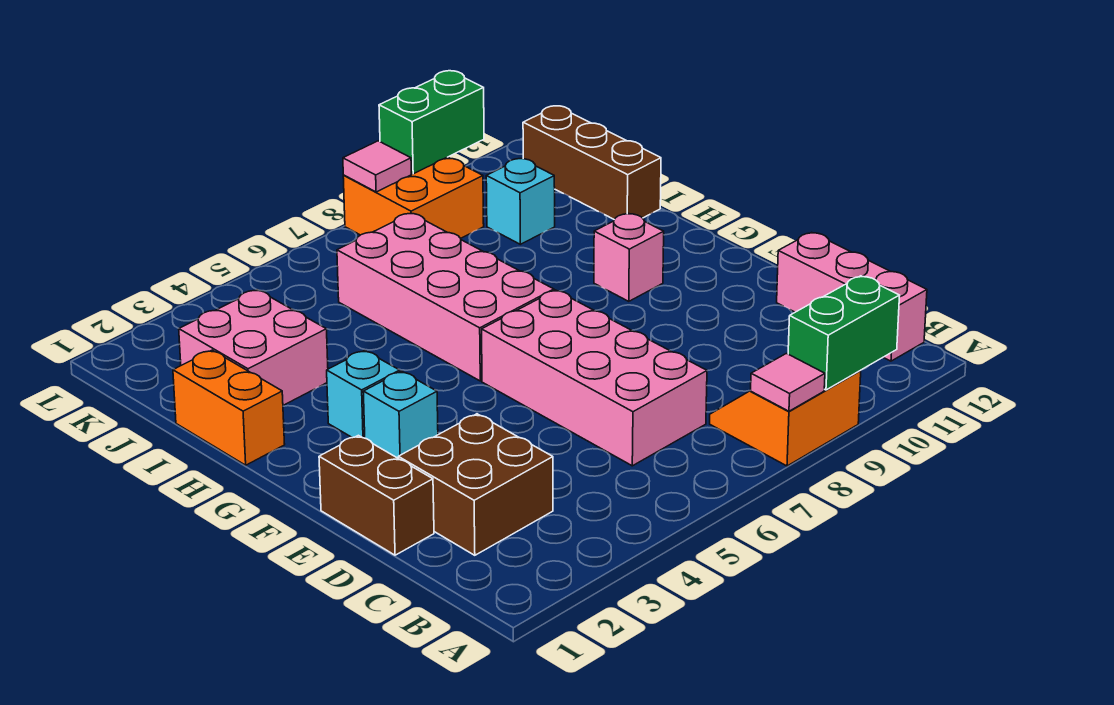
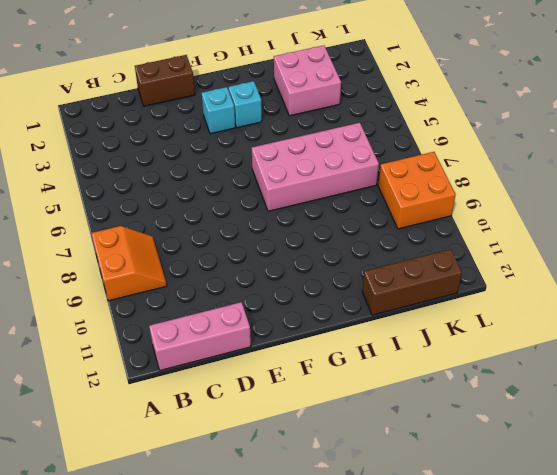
none -> brown brick C2:D3 level 1
none -> pink brick C6:F7 level 1
none -> pink brick G10 level 1

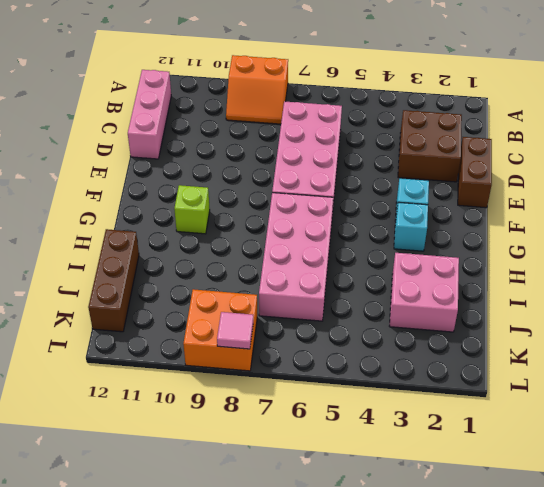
lime brick G10 level 1 -> pink brick G10 level 1
none -> orange brick H1:I1 level 1
none -> cyan brick J10 level 1
none -> pink tile A8 level 2

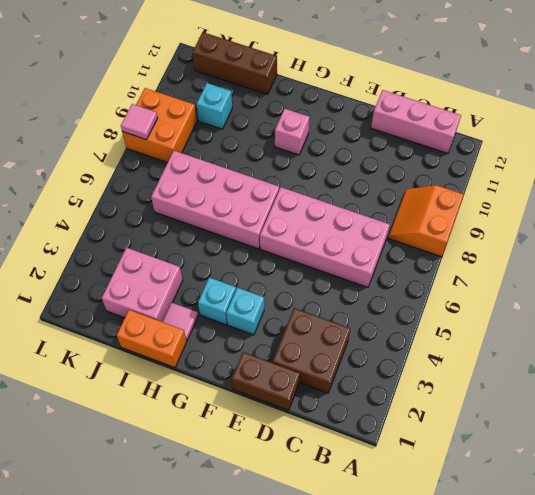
pink tile H2 level 1 -> pink tile A8 level 2
none -> green brick A9:A10 level 2
none -> green brick L9:L10 level 2

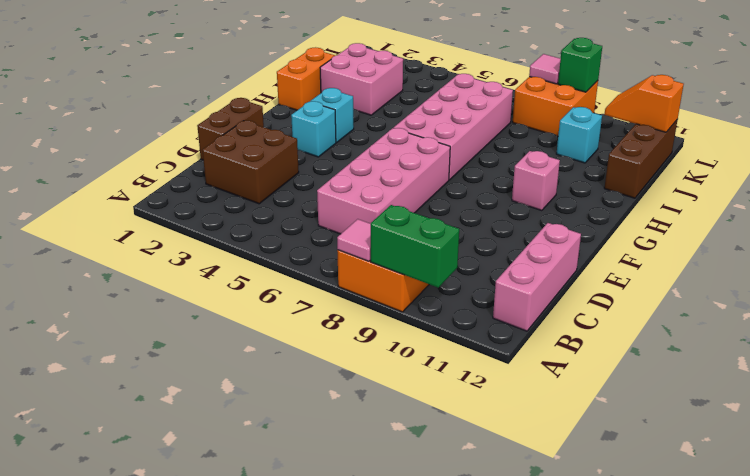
orange slope K11:K12 level 2 top 12 -> none
green brick L9 level 2 -> green brick L9:L10 level 2

